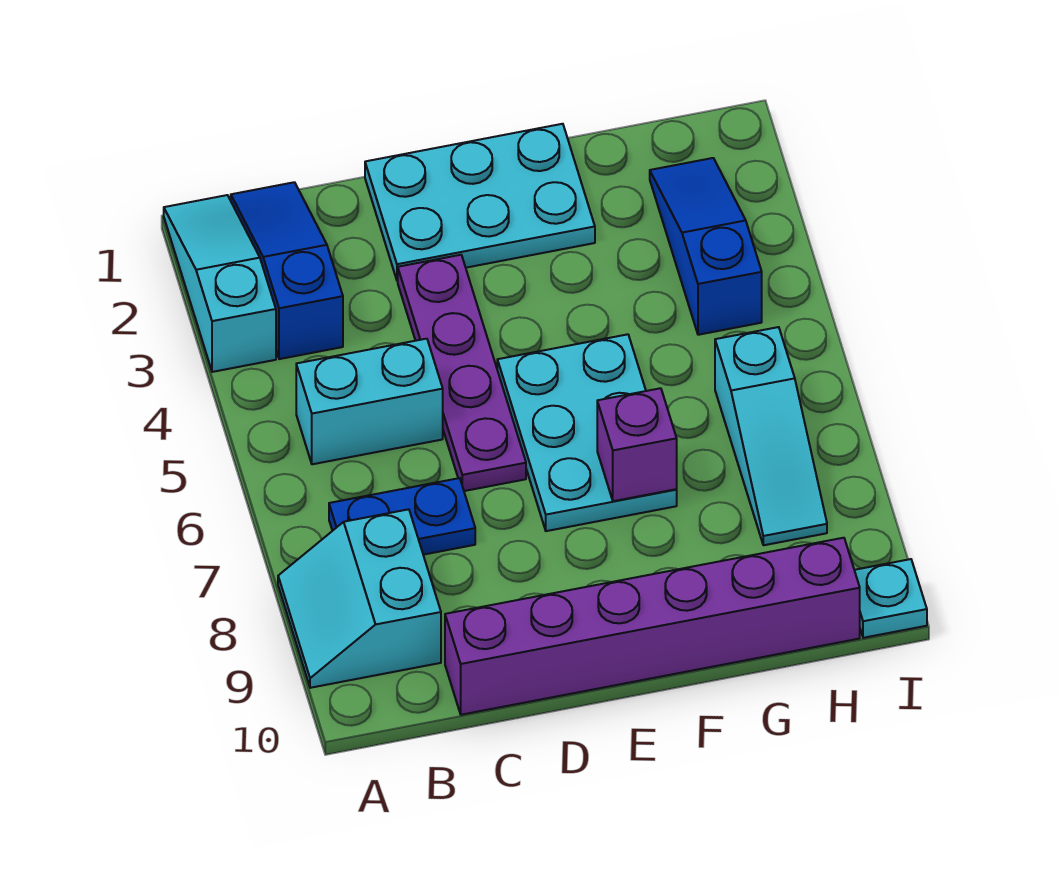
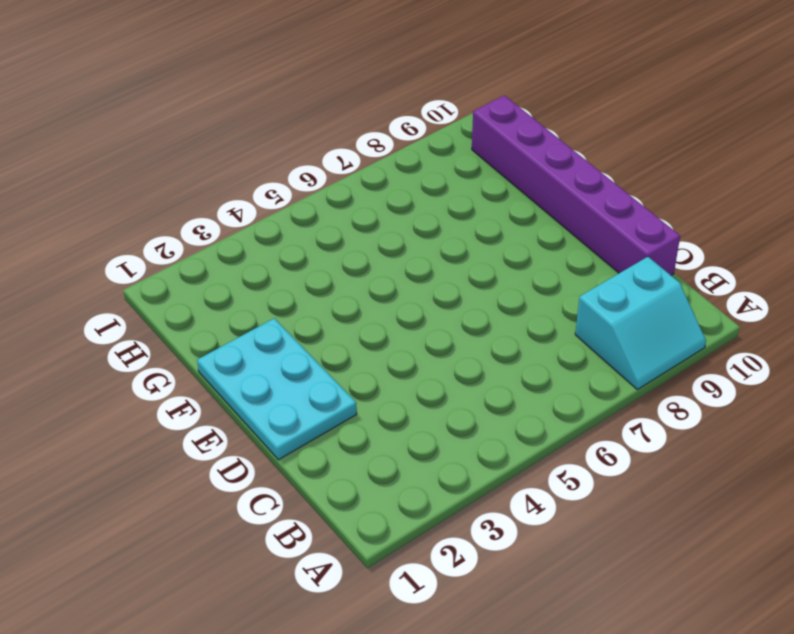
none -> cyan slope A1:A3 level 1 top 3
none -> blue slope B1:B3 level 1 top 3
none -> cyan brick B5:C5 level 1

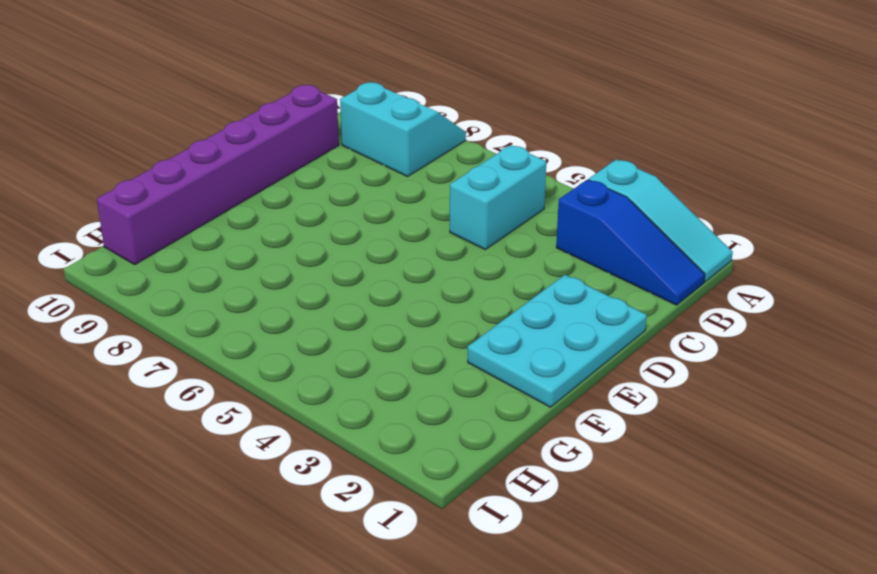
none -> blue plate B7:C7 level 1
none -> purple plate D3:D6 level 1
none -> cyan plate E5:F7 level 1

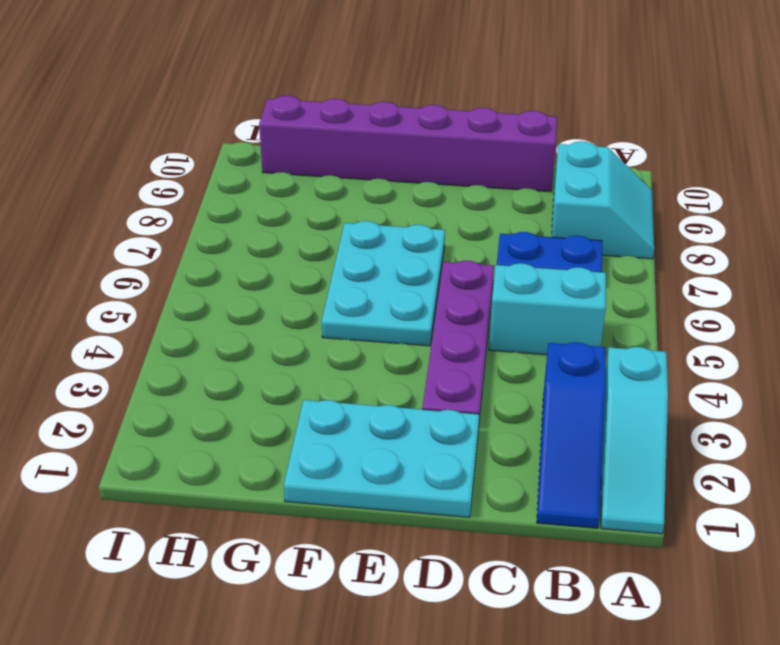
none -> blue slope H2:H4 level 1 top 4
none -> cyan slope H6:H8 level 1 top 6
none -> cyan plate I10 level 1

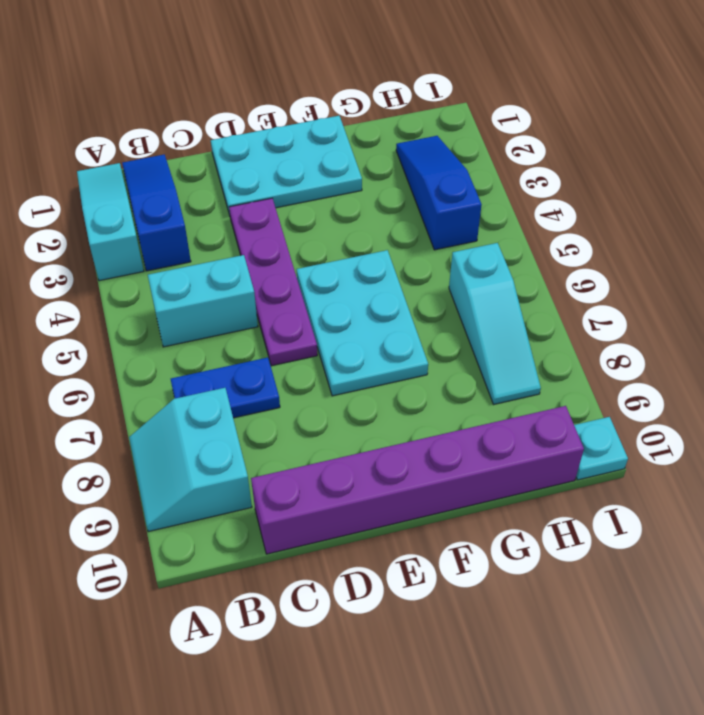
none -> purple brick F7 level 2

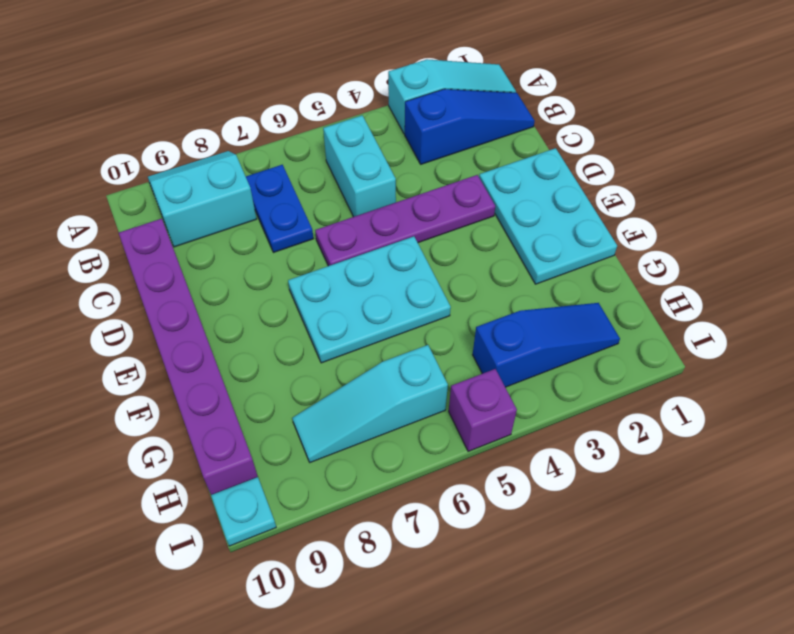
purple brick I5 level 1 -> purple brick F7 level 2

